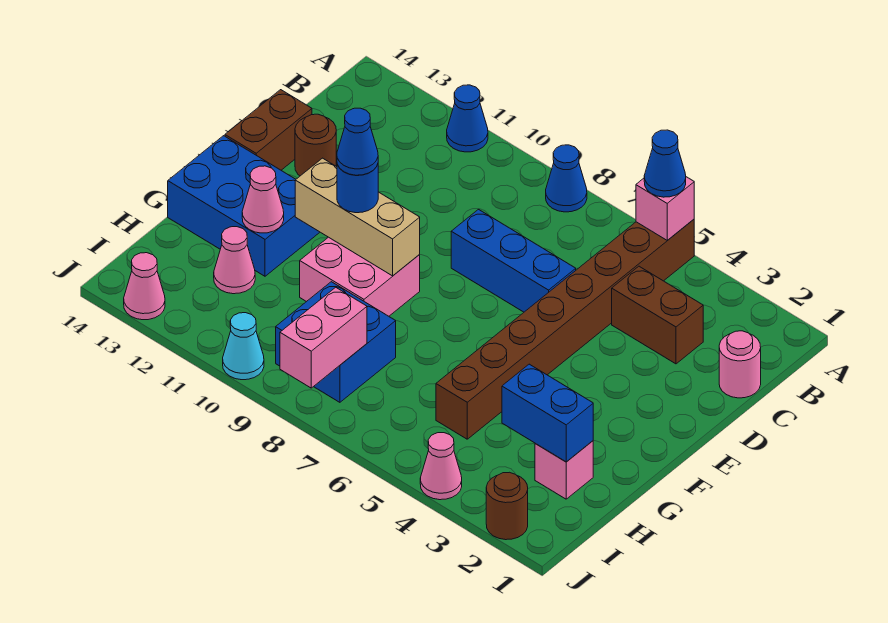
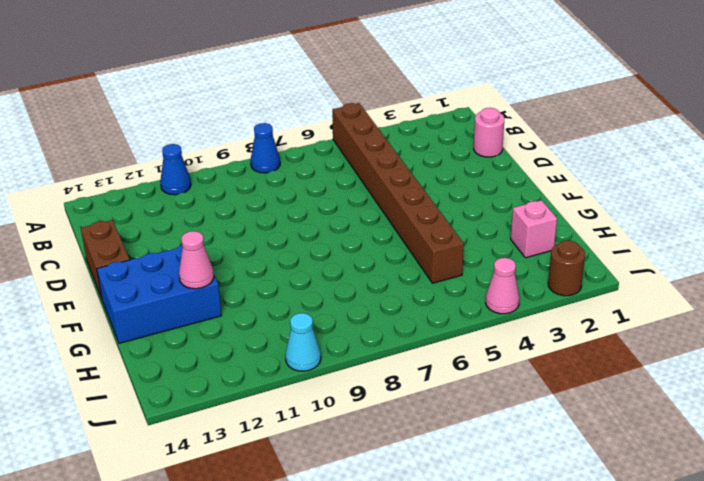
none -> brown brick C3:C4 level 1
none -> blue brick D6:D8 level 1
none -> brown round brick D13 level 1

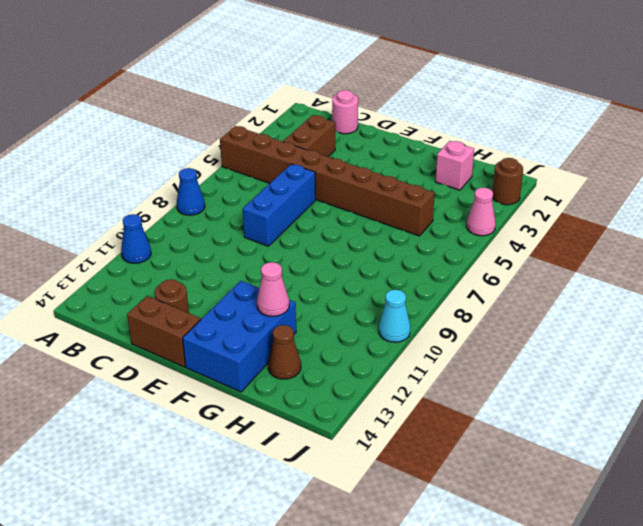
brown cone H13 level 1 -> none
none -> pink brick F9:G10 level 1
none -> blue brick H8:I9 level 1
none -> pink cone H12 level 1

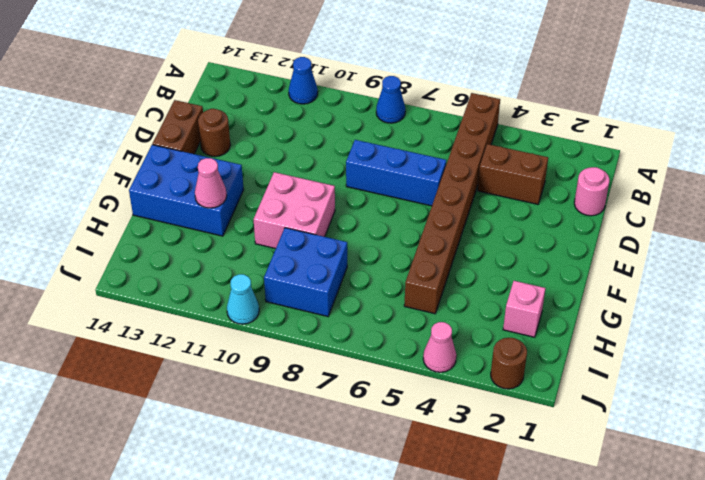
none -> pink cone H12 level 1
none -> pink cone J13 level 1
none -> pink brick A5 level 2

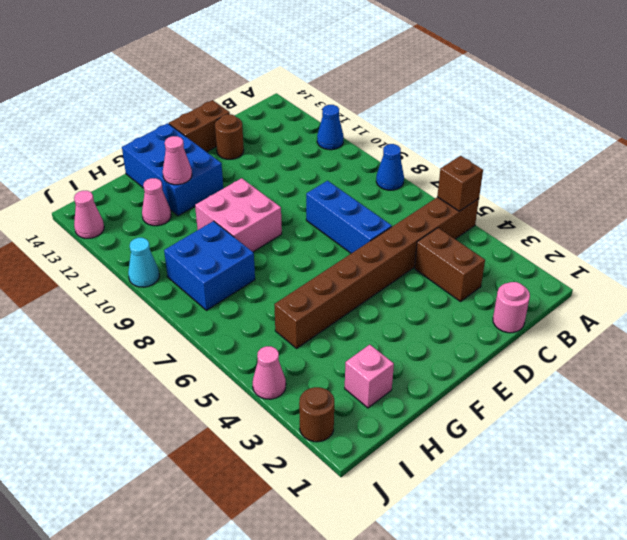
brown brick A5 level 2 -> pink brick A5 level 2
none -> tan brick F9:F11 level 2
none -> blue brick H2:H3 level 2
none -> pink brick I8:J8 level 2

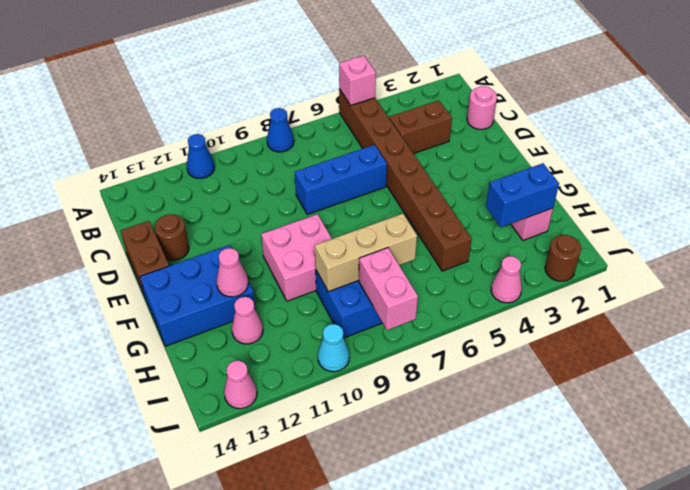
tan brick H7:H9 level 2 -> tan brick F9:F11 level 2
none -> blue cone A5 level 3
none -> blue round brick F10 level 3
none -> blue cone F10 level 4

